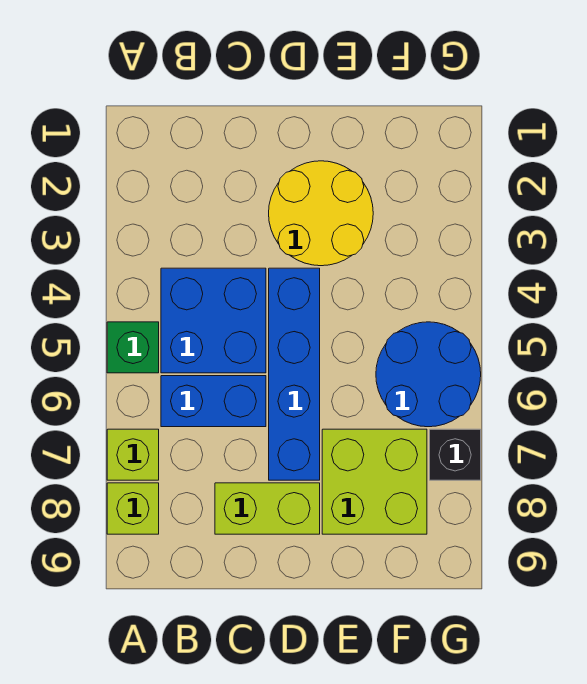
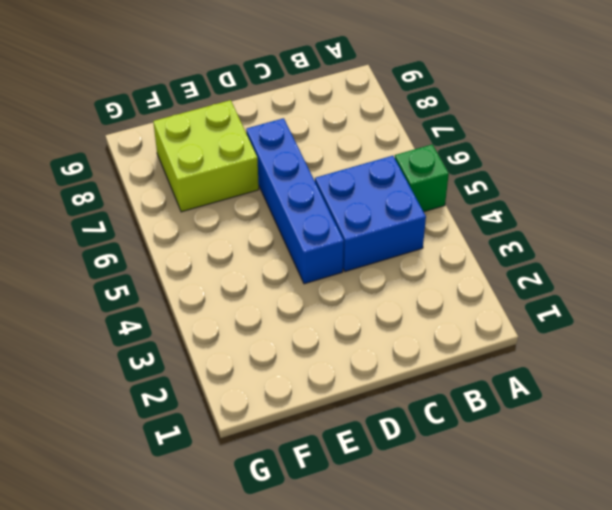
none -> lime brick A7 level 1
none -> lime brick A8 level 1

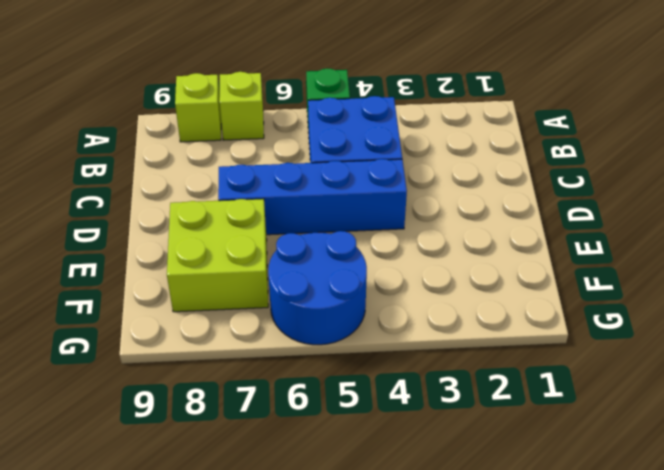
none -> blue brick B6:C6 level 1
none -> lime brick C8:D8 level 1

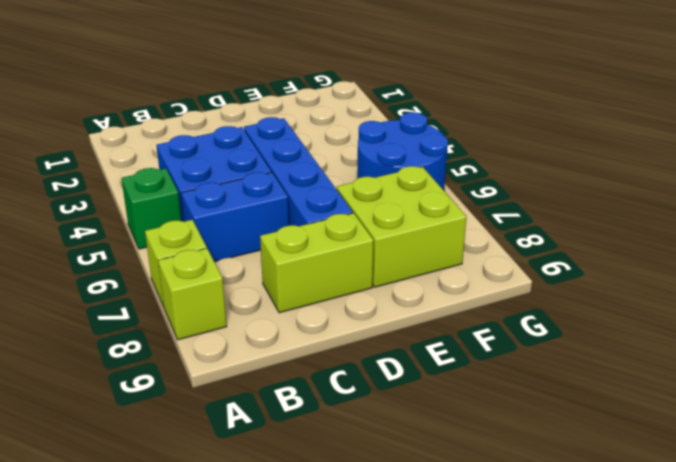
none -> yellow round brick D2:E3 level 1
none -> black brick G7 level 1

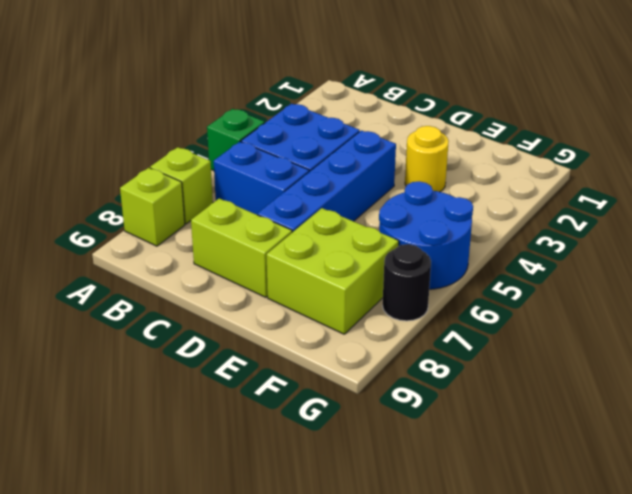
yellow round brick E3 level 1 -> yellow round brick D2:E3 level 1
black round brick G7 level 1 -> black brick G7 level 1

